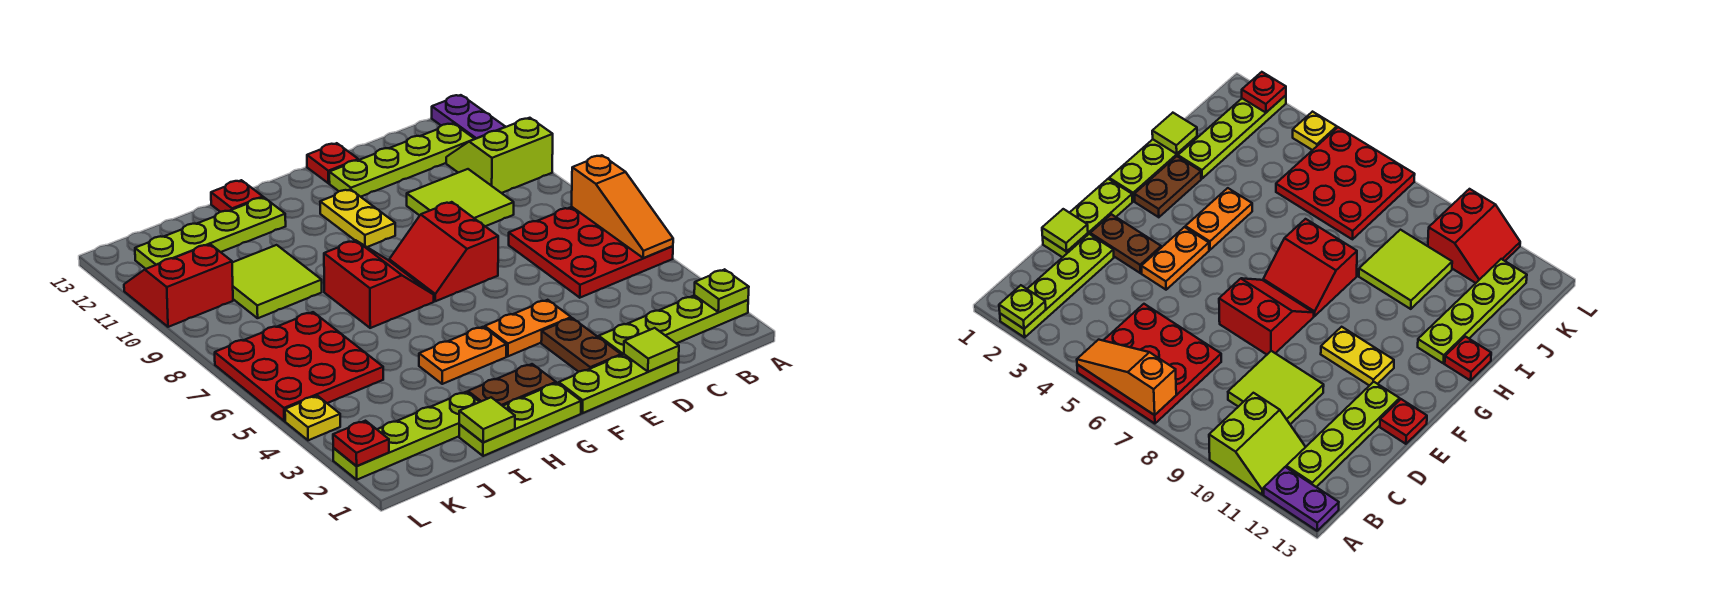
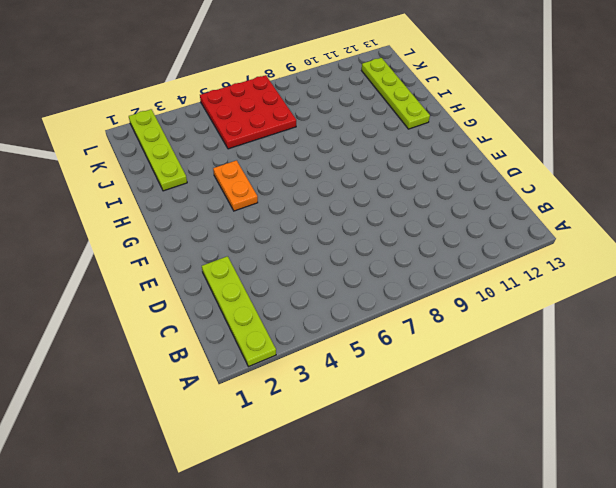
none -> red plate A5:C7 level 1
none -> lime slope A10:B11 level 1 top 10
none -> purple plate A12:A13 level 1

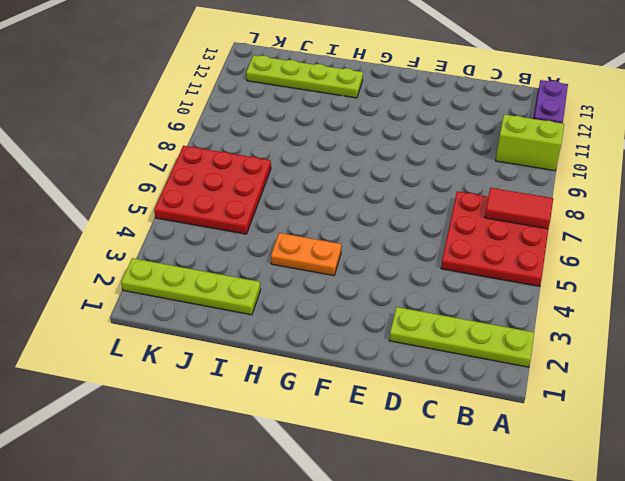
red tile A7:B7 level 2 -> orange slope A5:A7 level 2 top 7
none -> lime plate B12:E12 level 1
none -> lime tile C9:D10 level 1
none -> lime plate D1:F1 level 1

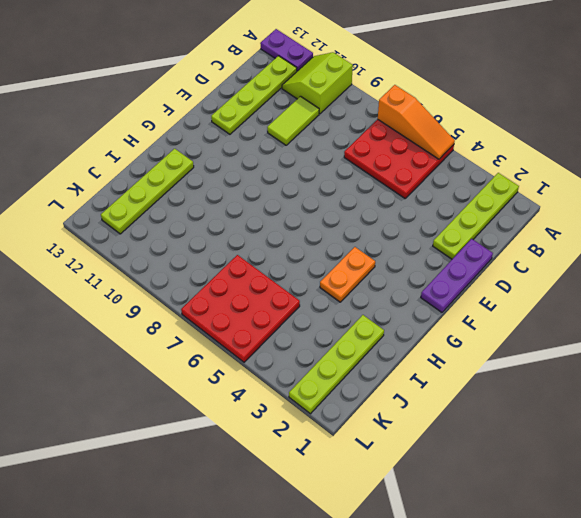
lime tile C10:D10 level 1 -> lime tile C9:D10 level 1
purple plate D1:F1 level 1 -> lime plate D1:F1 level 1
none -> brown plate E2:E3 level 1
none -> orange plate E4:F4 level 1
none -> red slope E7:F8 level 1 top E

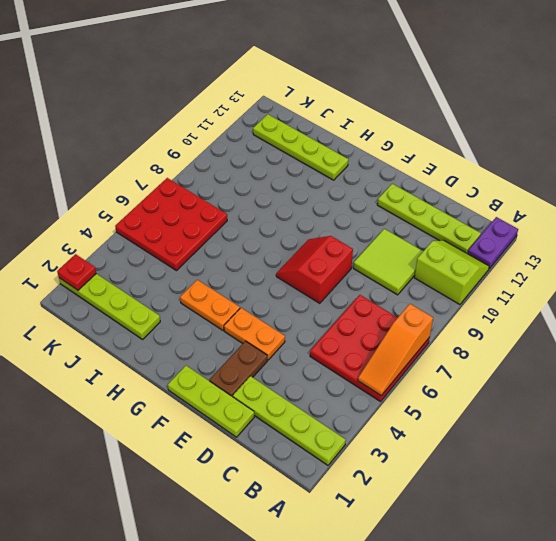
none -> red plate E13 level 1
none -> yellow plate F10:F11 level 1
none -> lime plate G1:I1 level 1

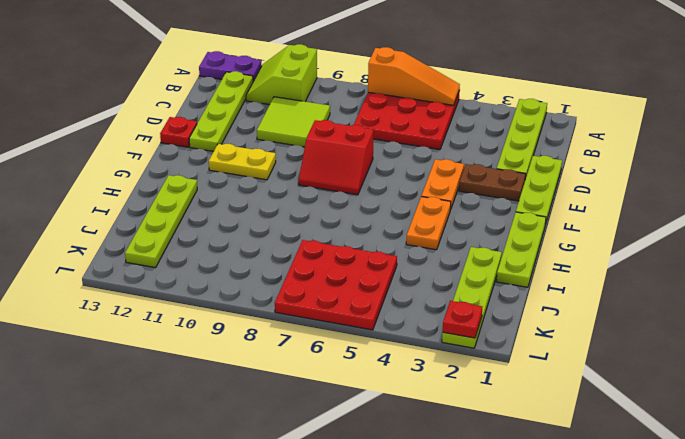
none -> brown plate G2:H2 level 1
none -> red slope G7:H8 level 1 top H
none -> red plate H13 level 1

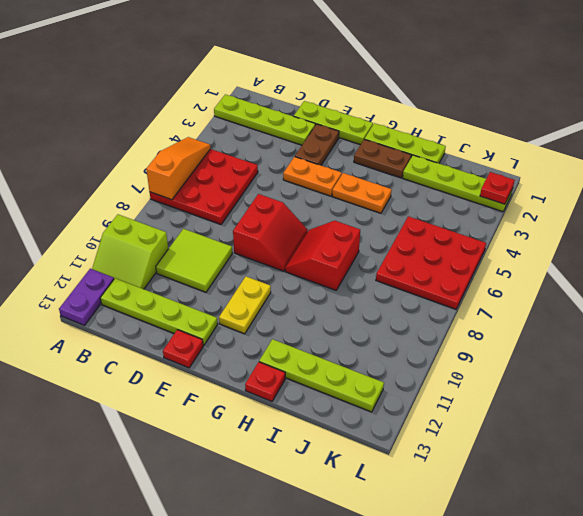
none -> lime tile I9:J10 level 1
none -> red slope K10:L11 level 1 top 10
none -> yellow plate L4 level 1

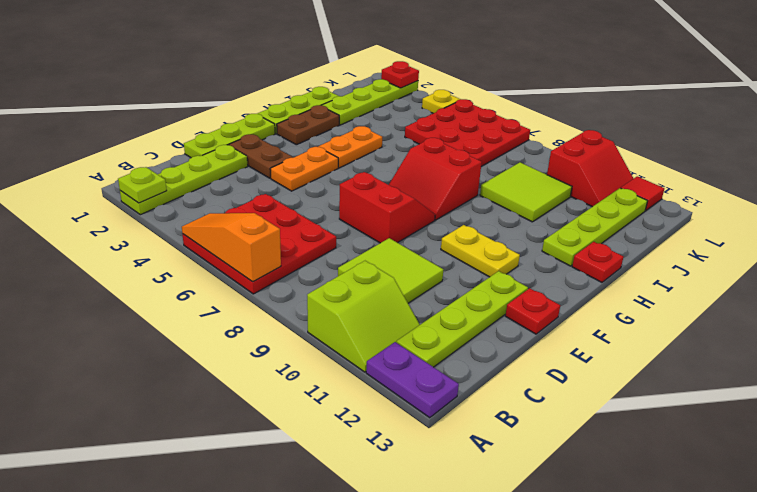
red tile L12 level 1 -> none
none -> lime tile D1 level 2
none -> lime tile I1 level 2

